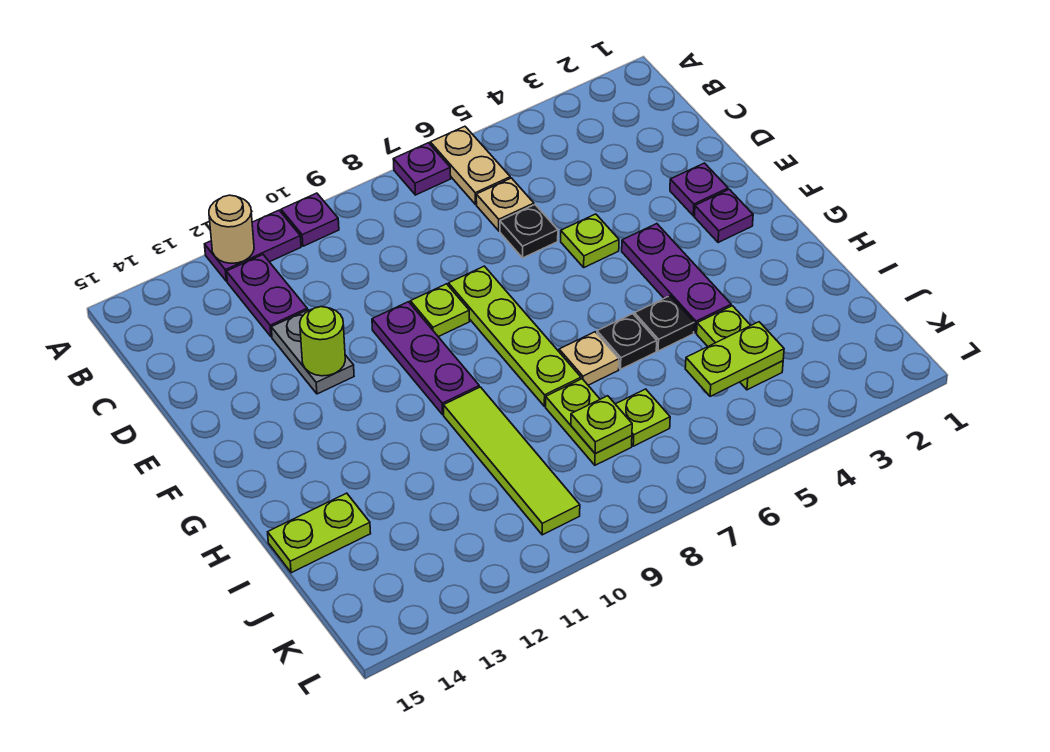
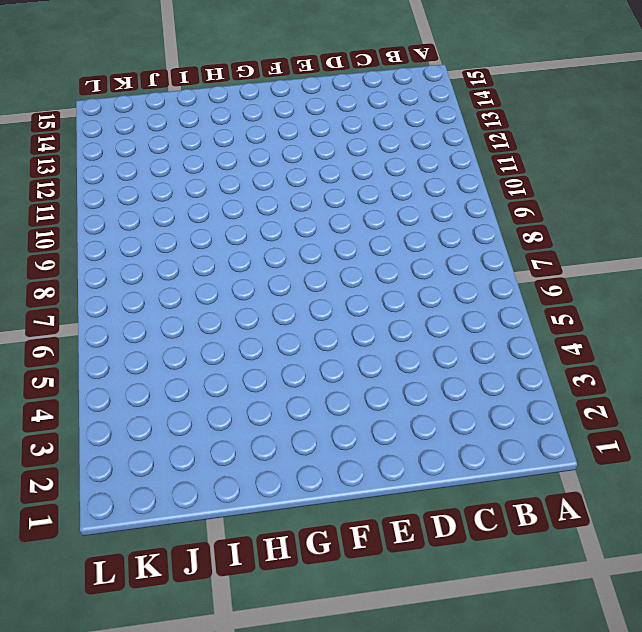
none -> tan plate A6:B6 level 1
none -> purple plate A7 level 1
none -> purple plate A10 level 1

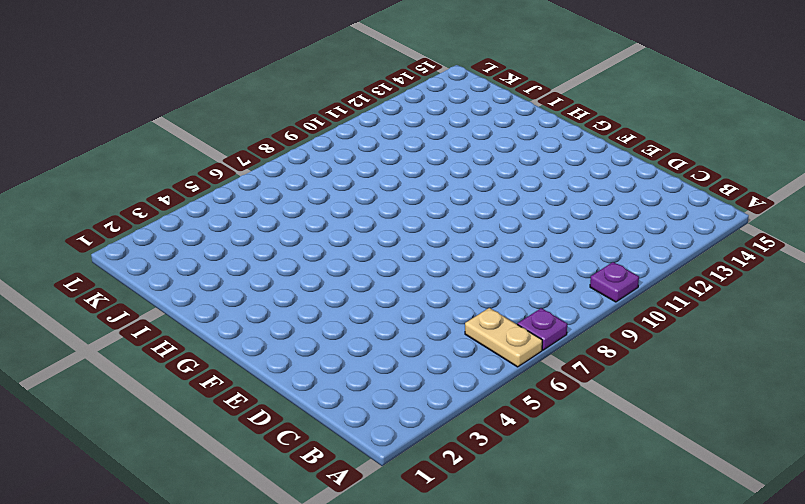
none -> purple plate A11:A12 level 1
none -> purple plate B12:C12 level 1
none -> tan plate C6 level 1

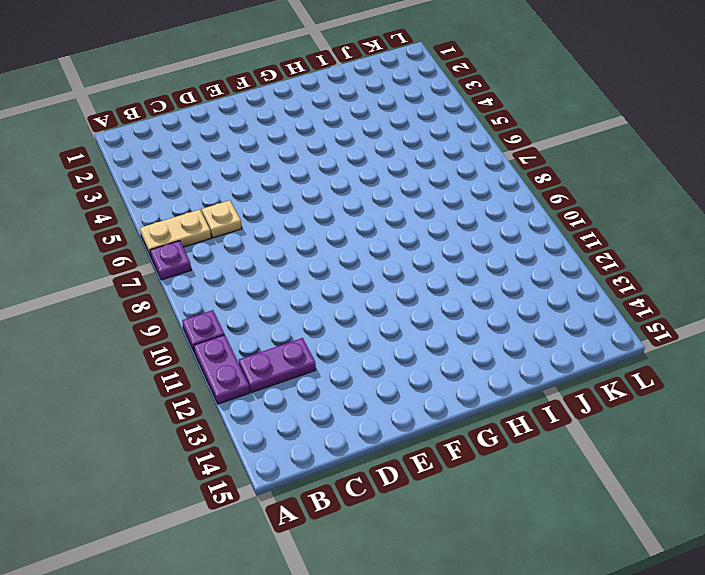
none -> black plate D6 level 1
none -> grey plate D12:E12 level 1
none -> purple plate E2 level 1

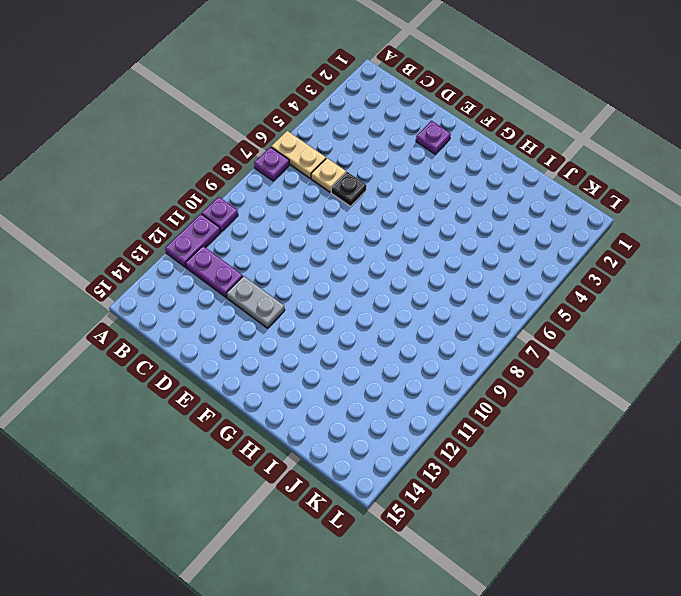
none -> lime plate E5 level 1
none -> lime plate E8:H8 level 1
none -> lime plate E9 level 1

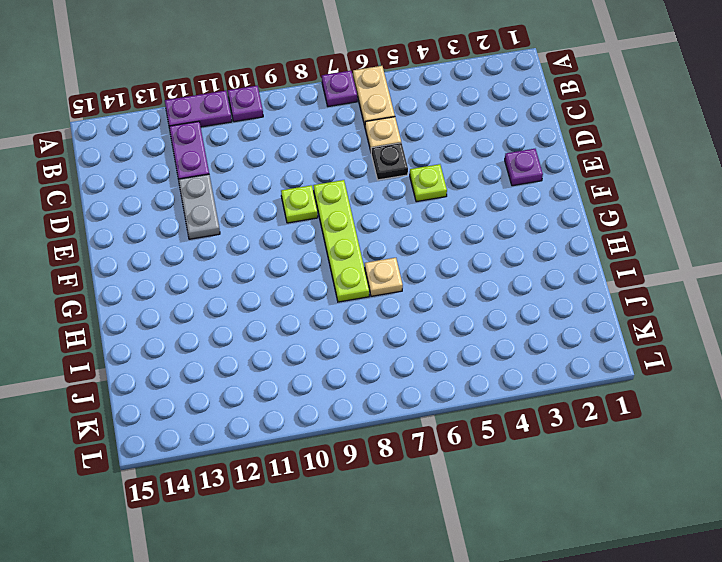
none -> purple plate E10:G10 level 1
none -> purple plate F2 level 1
none -> purple plate F4:H4 level 1

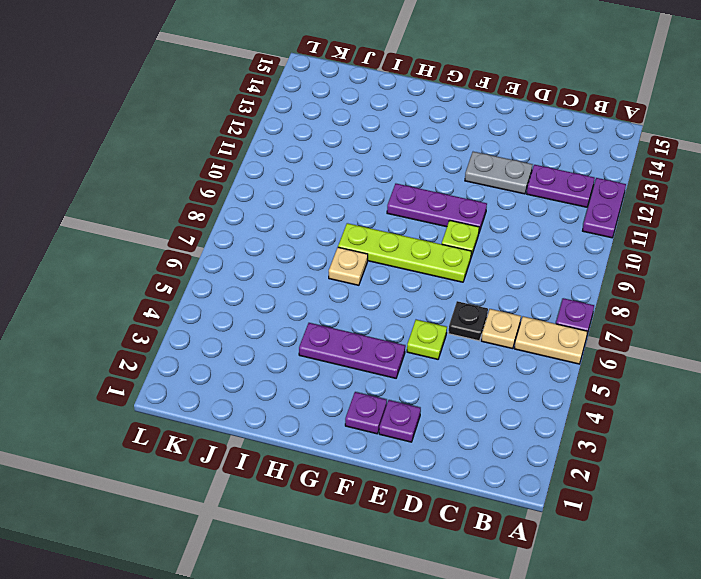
none -> purple plate A10 level 1
none -> black plate H5 level 1
none -> black plate H6 level 1

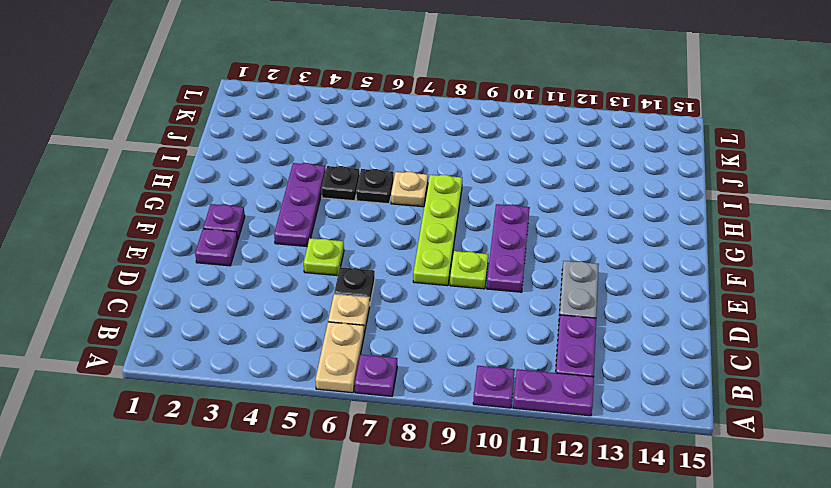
none -> lime tile H10:K10 level 1
none -> lime plate I4:J4 level 1
none -> lime plate I8:J8 level 1

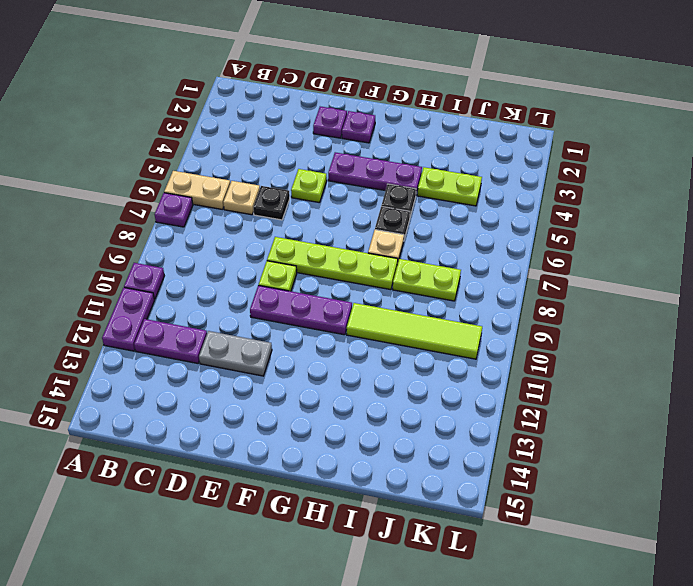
none -> lime plate I14:I15 level 1
none -> lime plate J7 level 1
none -> tan round brick A12 level 2

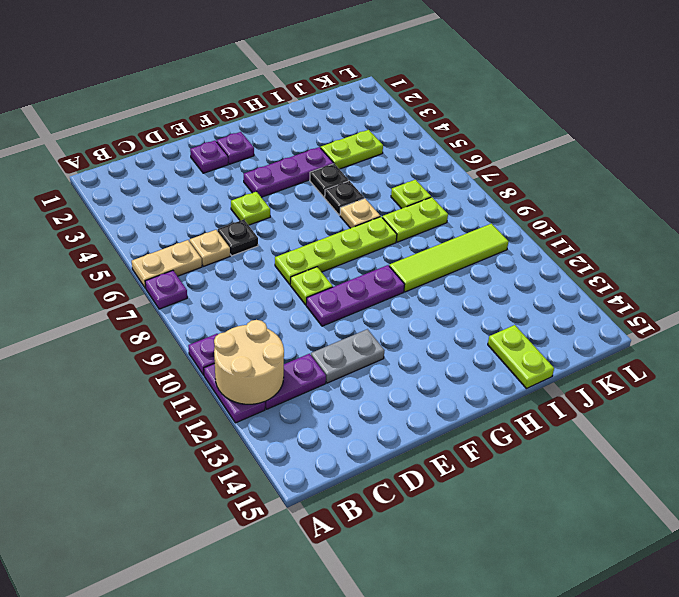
tan round brick A11:B12 level 2 -> tan round brick A12 level 2
none -> lime round brick E12 level 2
none -> lime plate J4:J5 level 2
none -> lime plate J8 level 2

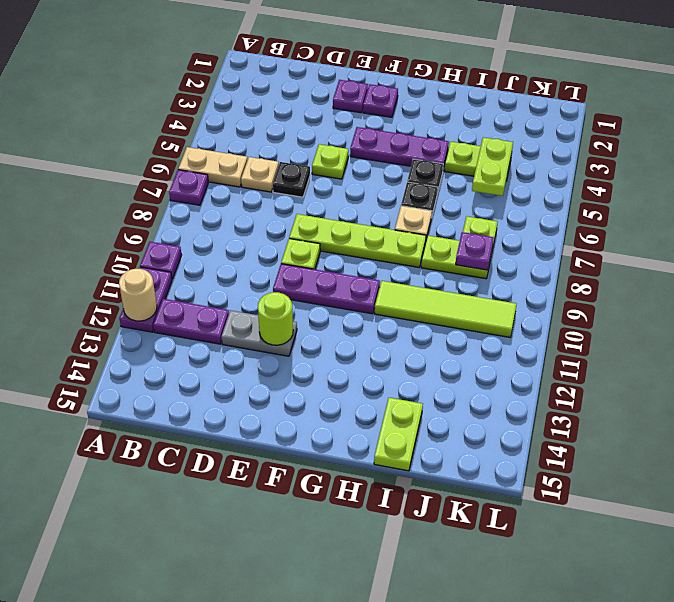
purple plate J8 level 2 -> lime plate J8 level 2

